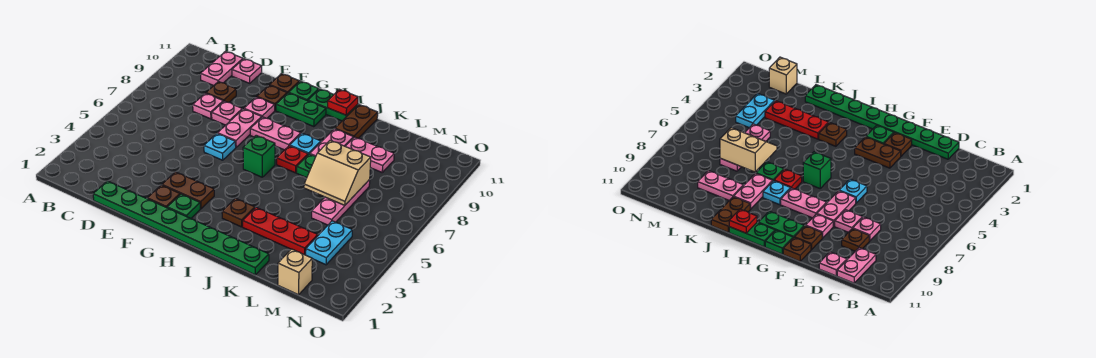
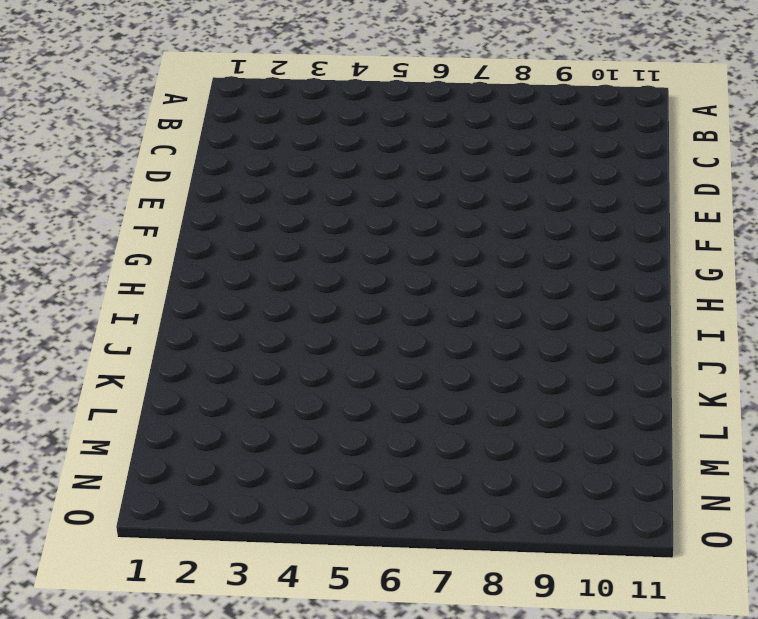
none -> pink plate C10:C11 level 1
none -> green plate D1:K1 level 1
none -> pink plate D8 level 1
none -> brown plate D9 level 1

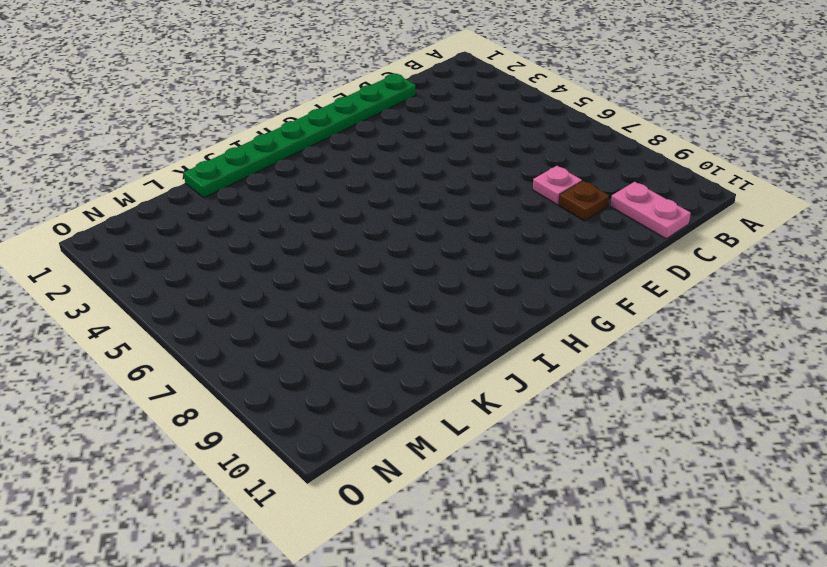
none -> pink plate D11 level 1
none -> pink plate E8 level 1
none -> brown plate F2 level 1
none -> brown plate F3:G3 level 1

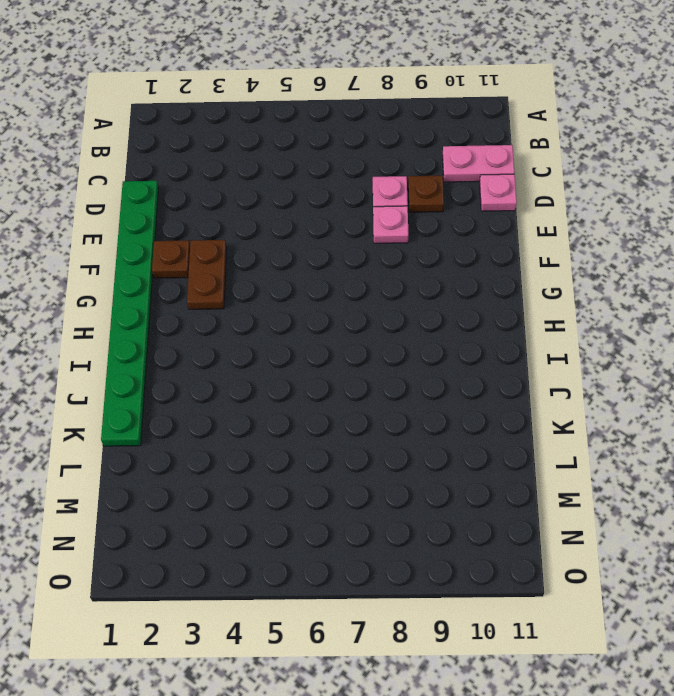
none -> cyan plate F6 level 1
none -> pink plate F7:F8 level 1
none -> pink plate F9 level 1
none -> brown plate F10 level 1

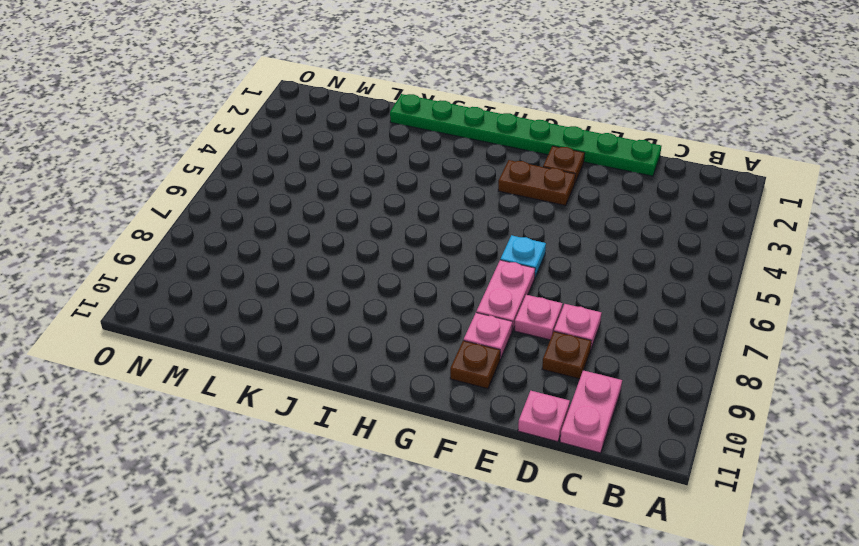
none -> brown plate F11 level 1
none -> green plate G2 level 1
none -> pink plate G8:H8 level 1
none -> green plate G10:H10 level 1

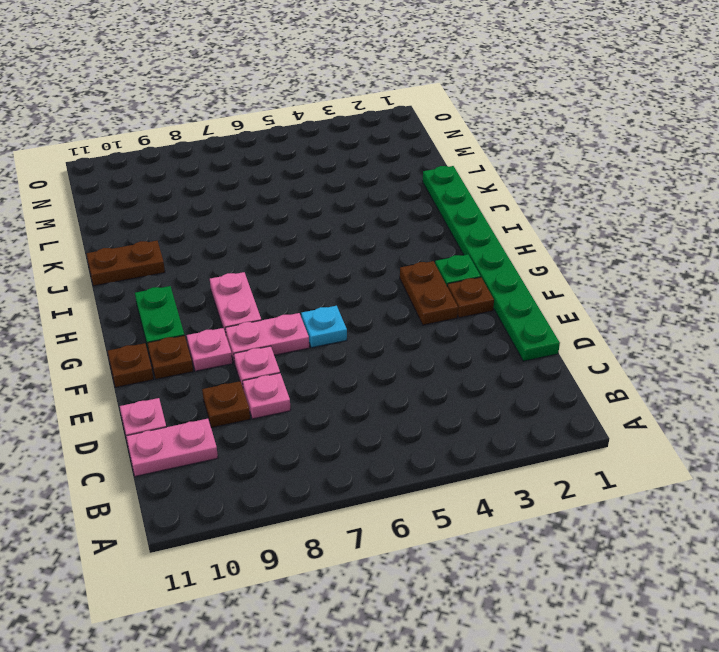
none -> green plate G11 level 1
none -> green brick H6 level 1
none -> green plate H11:I11 level 1
none -> brown plate I3 level 1

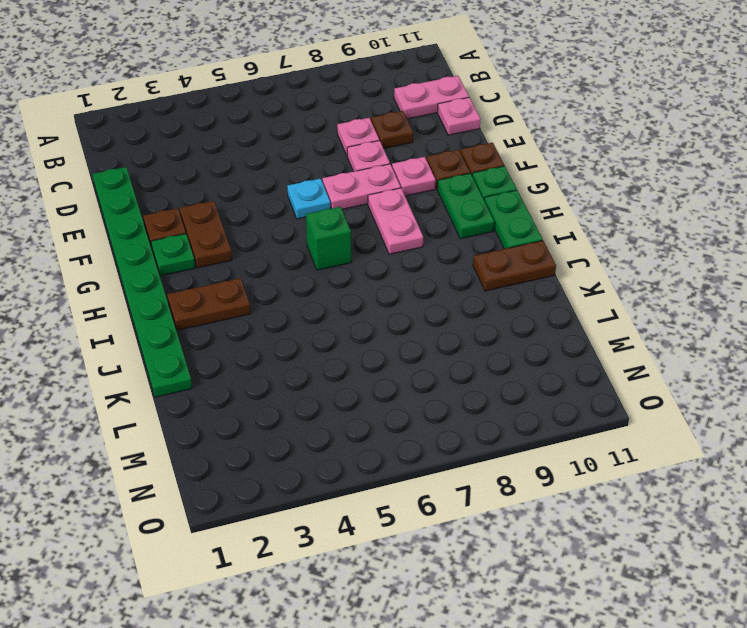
brown plate I2:I3 level 1 -> brown plate I3 level 1
none -> red plate I7 level 1
none -> cyan plate I8 level 1
none -> red plate J3:L3 level 1
none -> green plate J7 level 1

